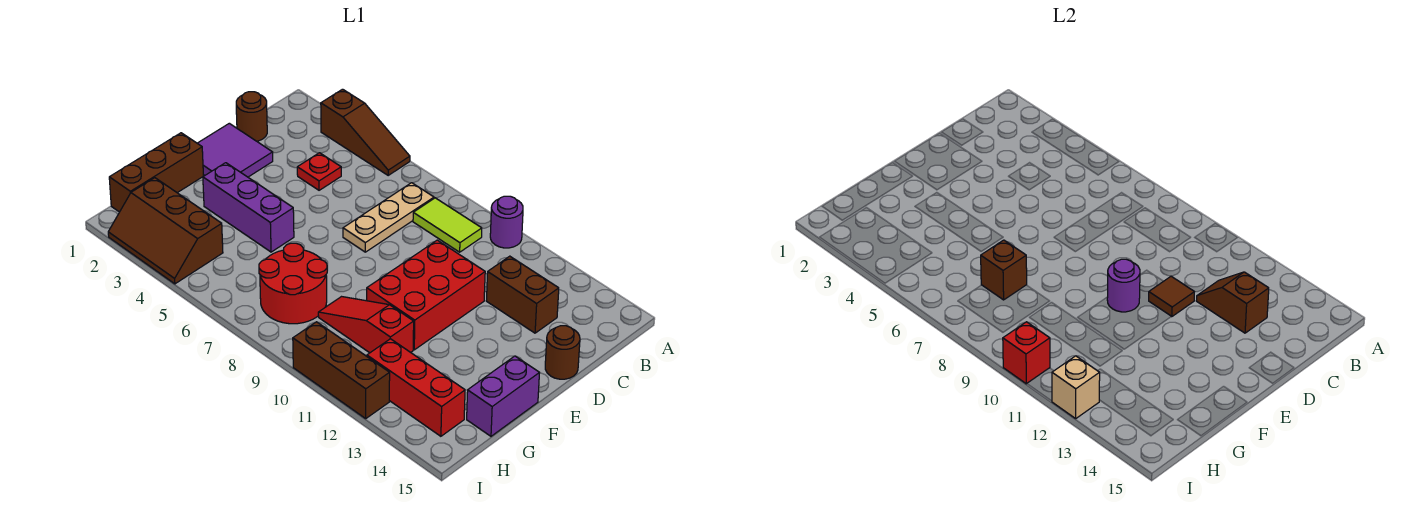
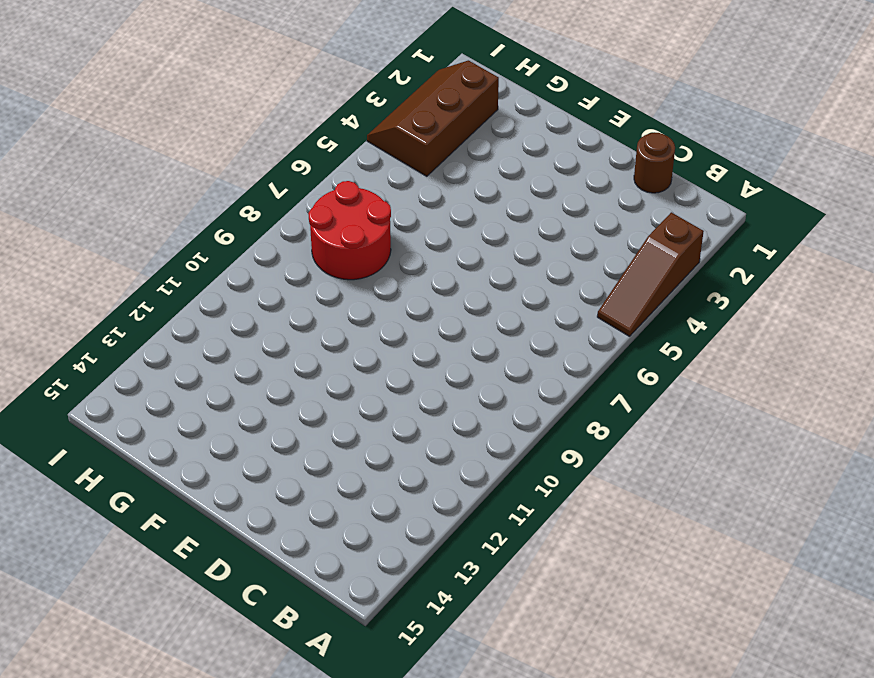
none -> purple round brick A10 level 1
none -> tan plate B7:D7 level 1
none -> lime tile B8:B9 level 1

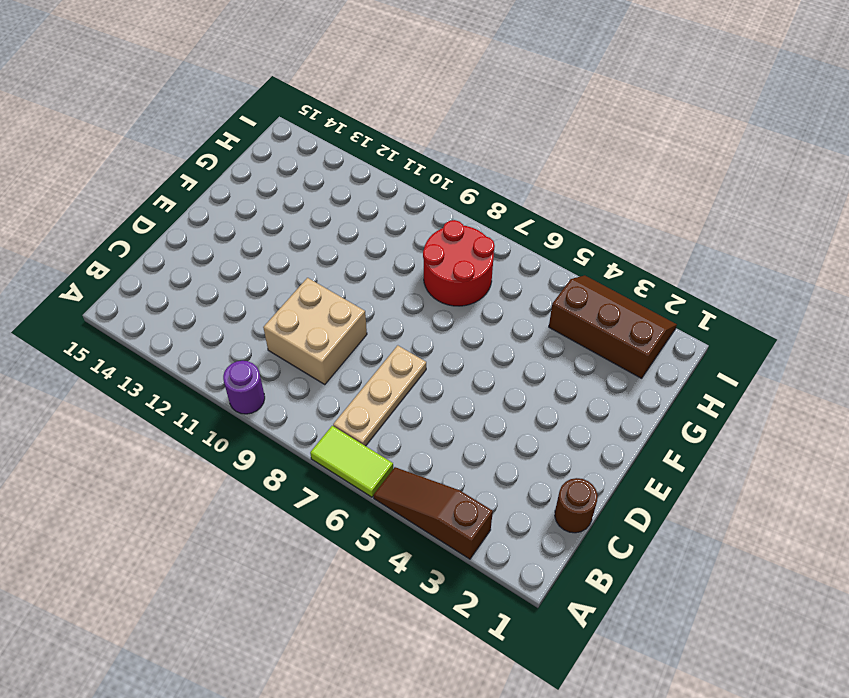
lime tile A6:A7 level 1 -> lime tile B8:B9 level 1
tan brick C9:D10 level 1 -> red brick D10:F11 level 1
none -> red plate C4 level 1
none -> brown brick C12:C13 level 1
none -> purple tile D1:E2 level 1

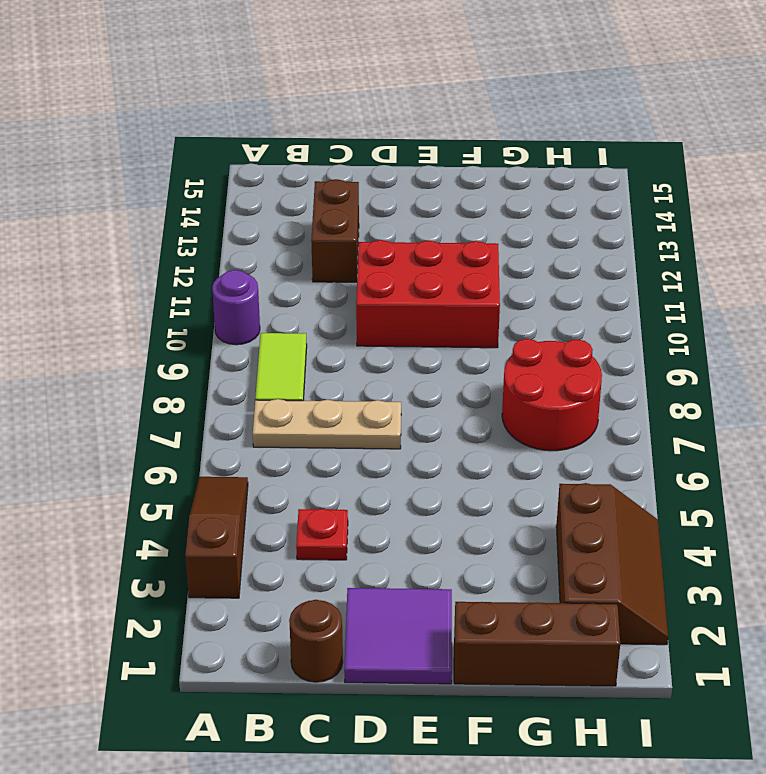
none -> brown round brick D15 level 1
none -> purple brick F3:F5 level 1
none -> purple brick F15:G15 level 1

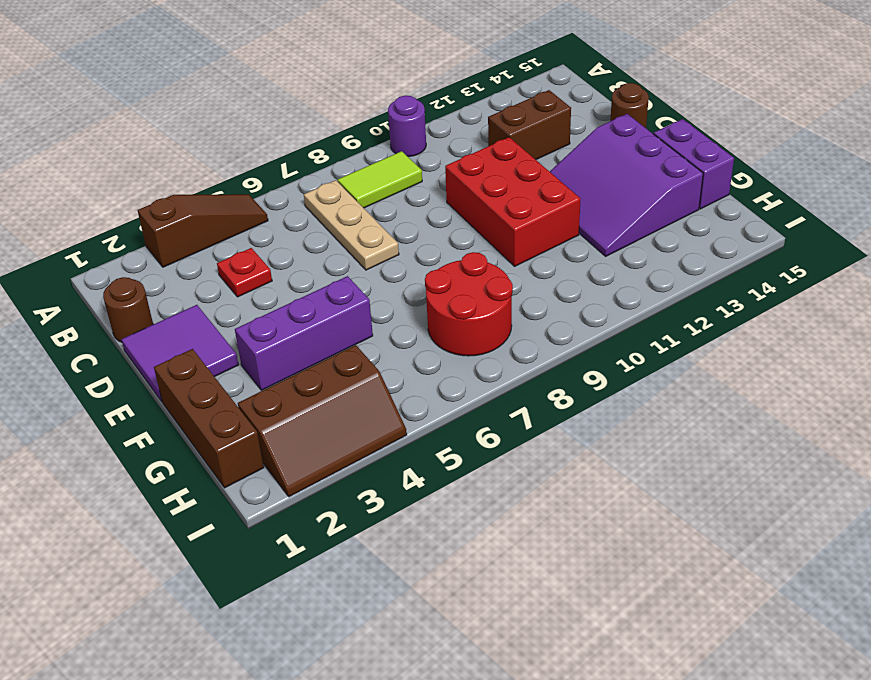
purple slope E12:G14 level 1 top 14 -> none
none -> red slope G9:G11 level 1 top 11
none -> red brick H12:H14 level 1
none -> brown brick I10:I12 level 1

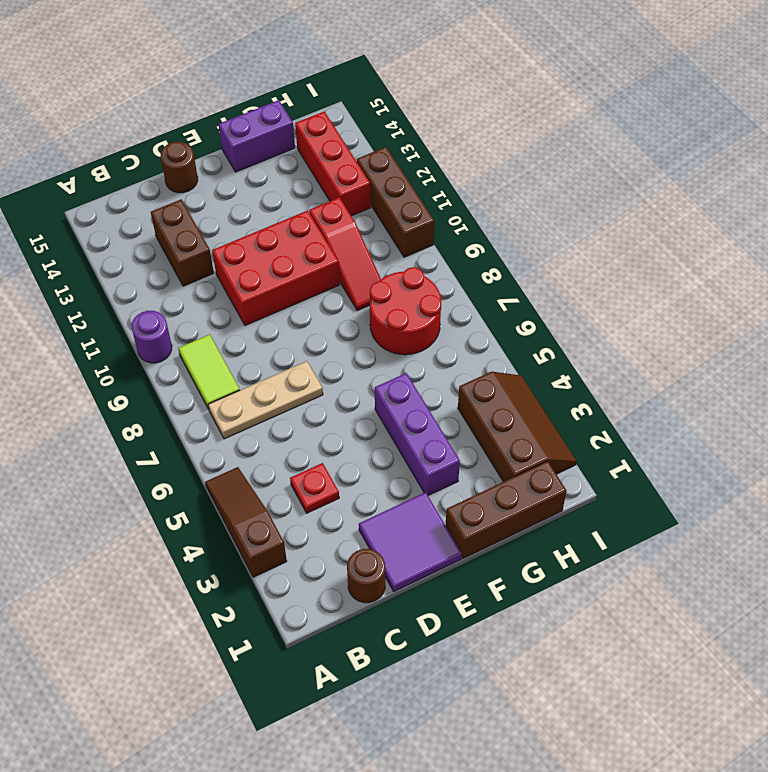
none -> brown slope C12:C13 level 2 top 13
none -> brown tile D11 level 2
none -> purple round brick E10 level 2

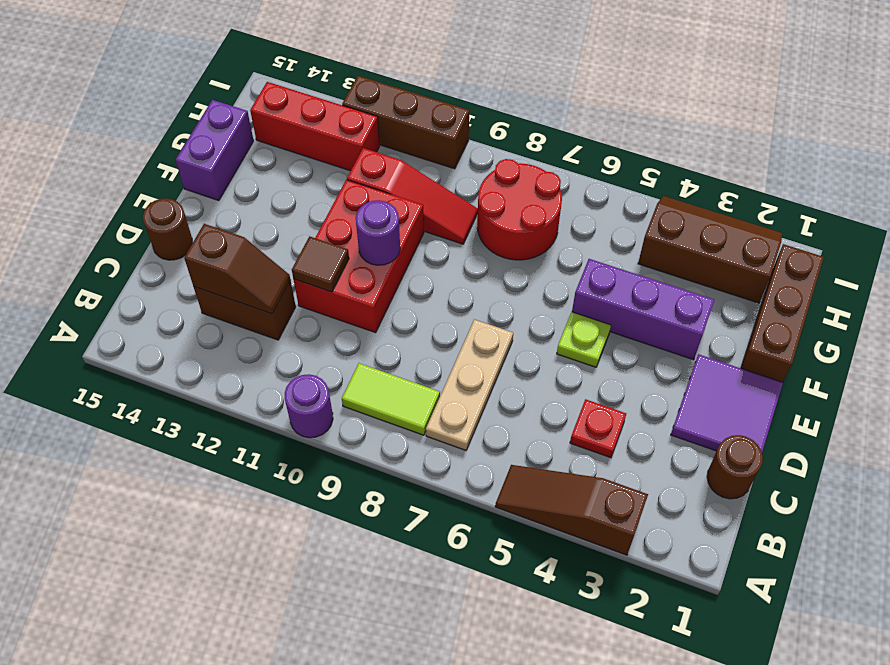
lime plate E5 level 1 -> none
none -> brown brick G7 level 2
none -> red brick I10 level 2
none -> tan brick I12 level 2

